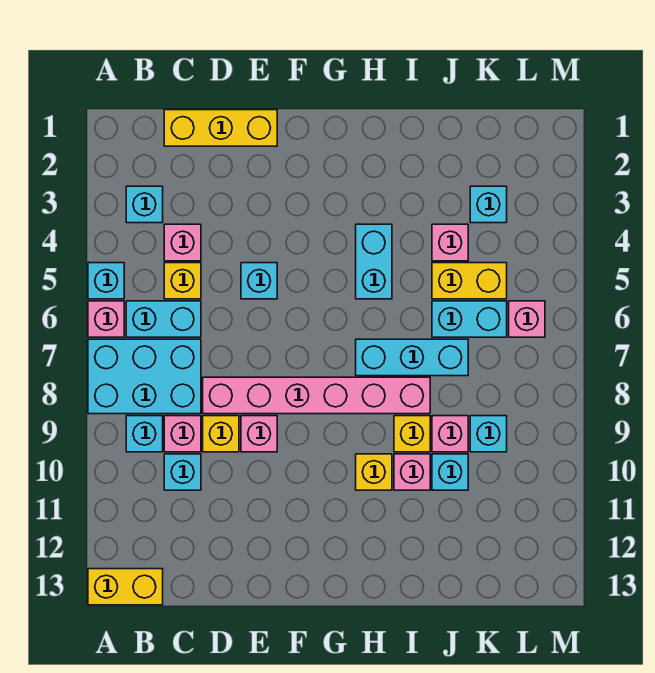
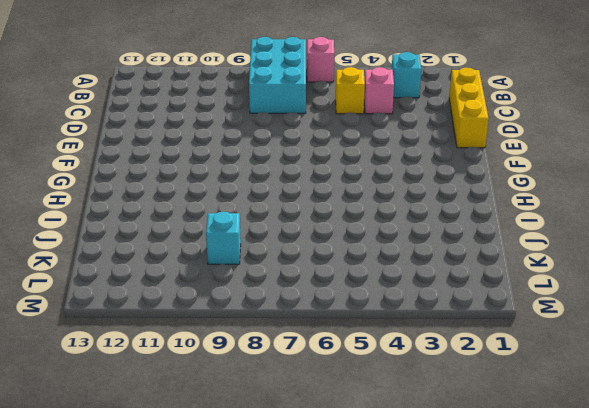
none -> cyan brick A5 level 1
none -> yellow brick A13:B13 level 1
none -> cyan brick B6:C6 level 1

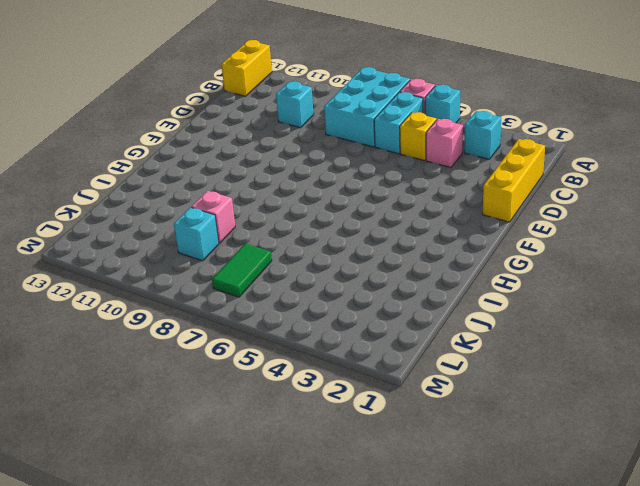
green tile K7:L7 level 1 -> none
none -> cyan brick B9 level 1
none -> pink brick C9 level 1
none -> pink brick D8:I8 level 1

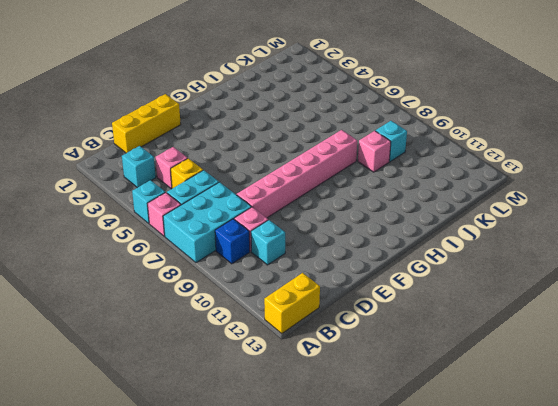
blue brick B9 level 1 -> cyan brick B9 level 1
none -> yellow brick D9 level 1
none -> cyan brick E5 level 1
none -> pink brick E9 level 1

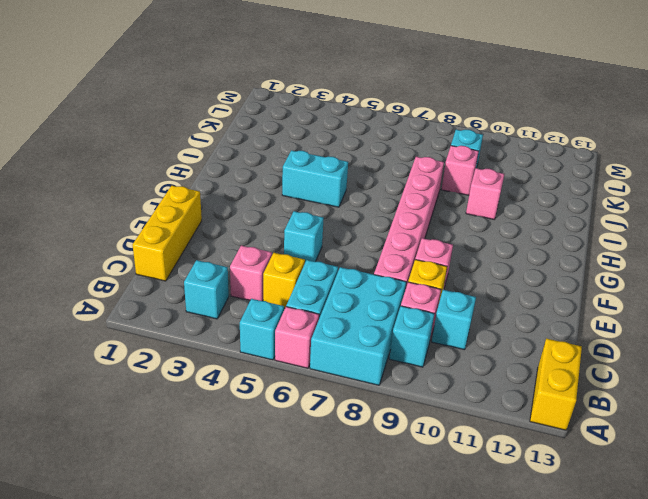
none -> cyan brick H7:J7 level 1
none -> yellow brick H10 level 1
none -> yellow brick I9 level 1

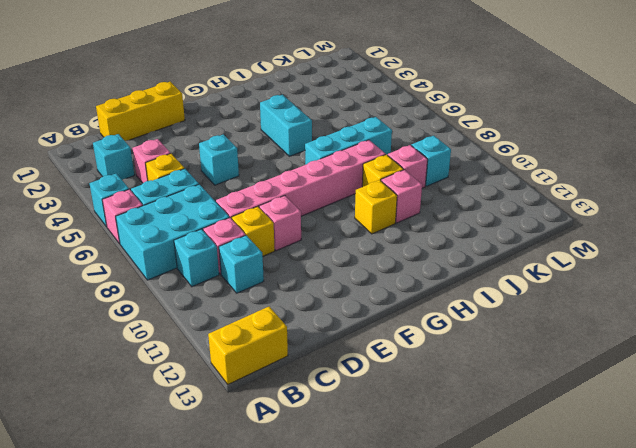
none -> pink brick J4 level 1
none -> yellow brick J5:K5 level 1
none -> cyan brick J6:K6 level 1

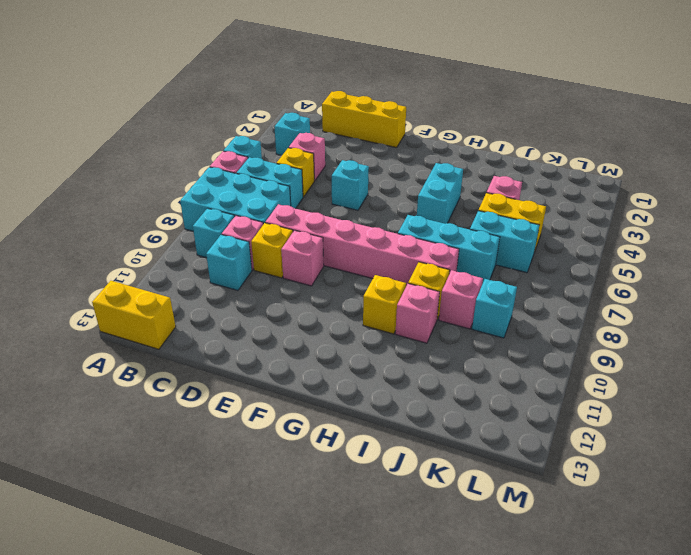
none -> cyan brick J10 level 1
none -> cyan brick K3 level 1
none -> pink brick L6 level 1

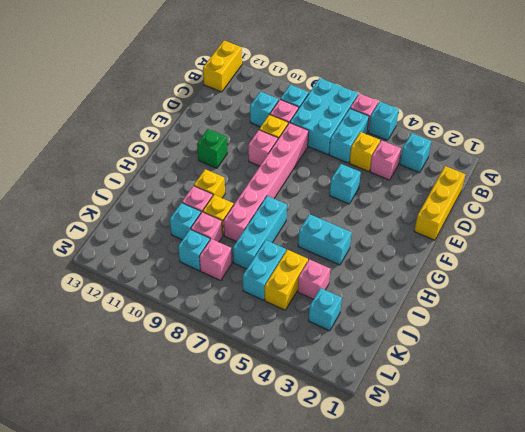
green brick F11 level 1 -> none
pink brick K8 level 1 -> pink brick L6 level 1

